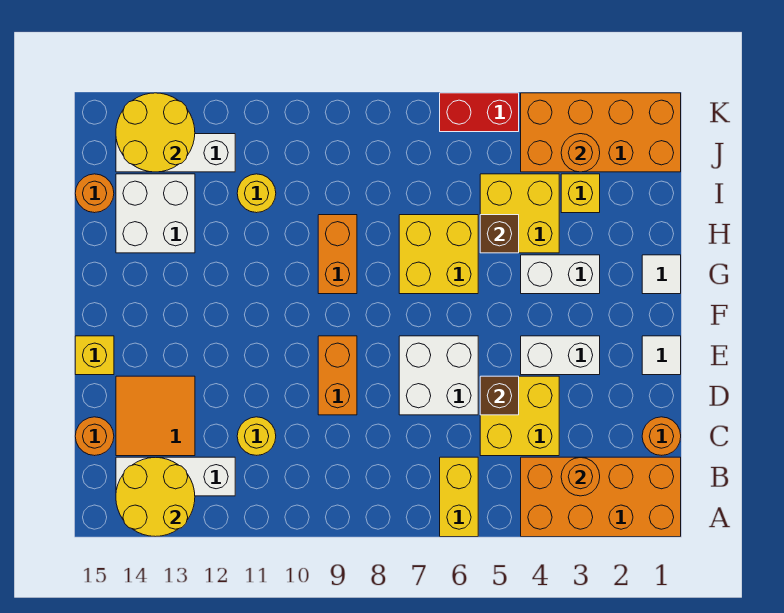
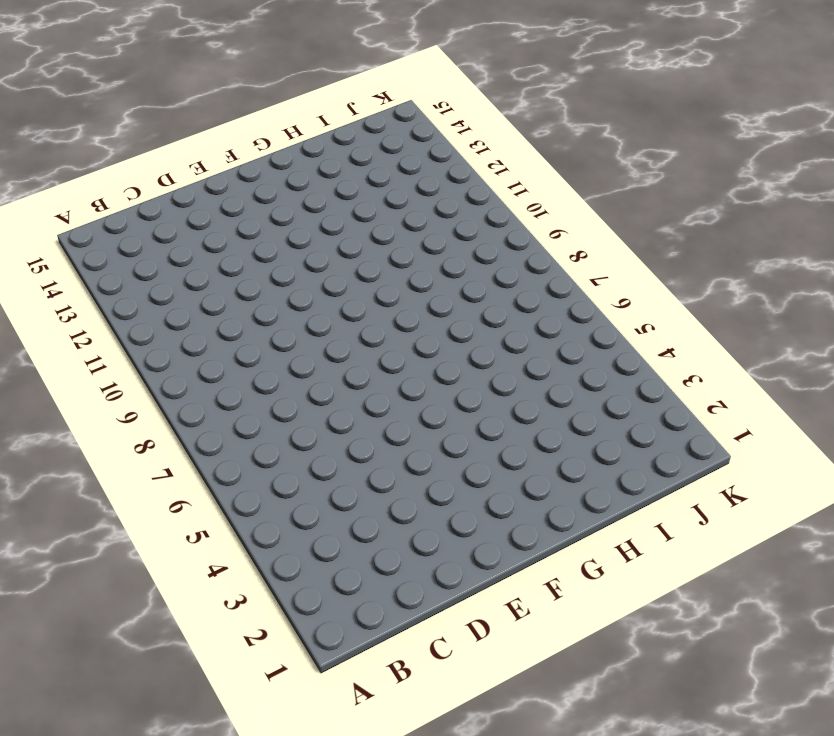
none -> orange brick A1:B4 level 1
none -> yellow brick A6:B6 level 1
none -> white brick B12:B14 level 1
none -> orange round brick C1 level 1

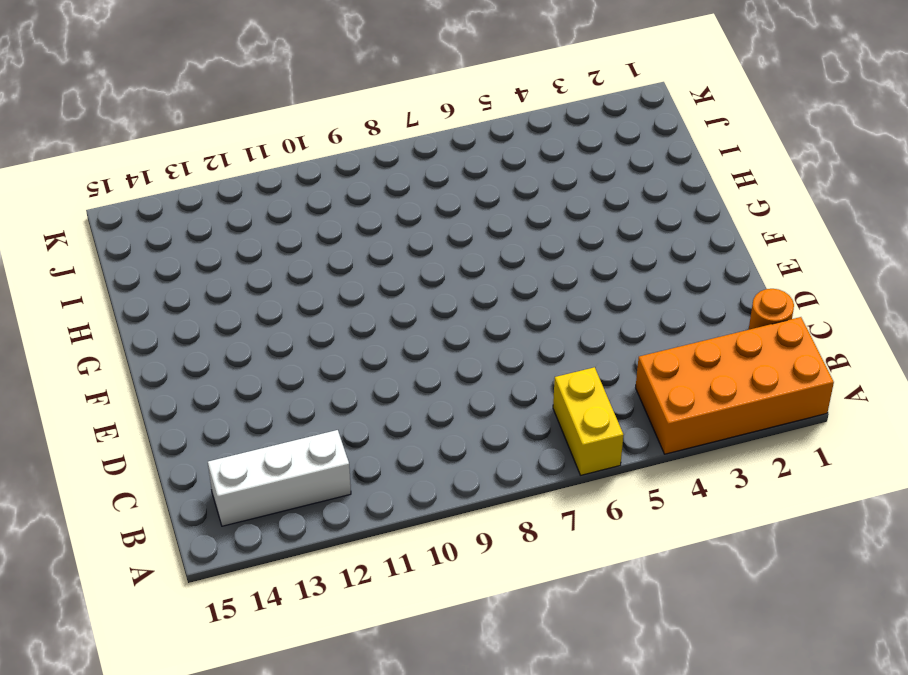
none -> yellow brick C4:D5 level 1
none -> yellow round brick C11 level 1
none -> orange tile C13:D14 level 1
none -> orange round brick C15 level 1

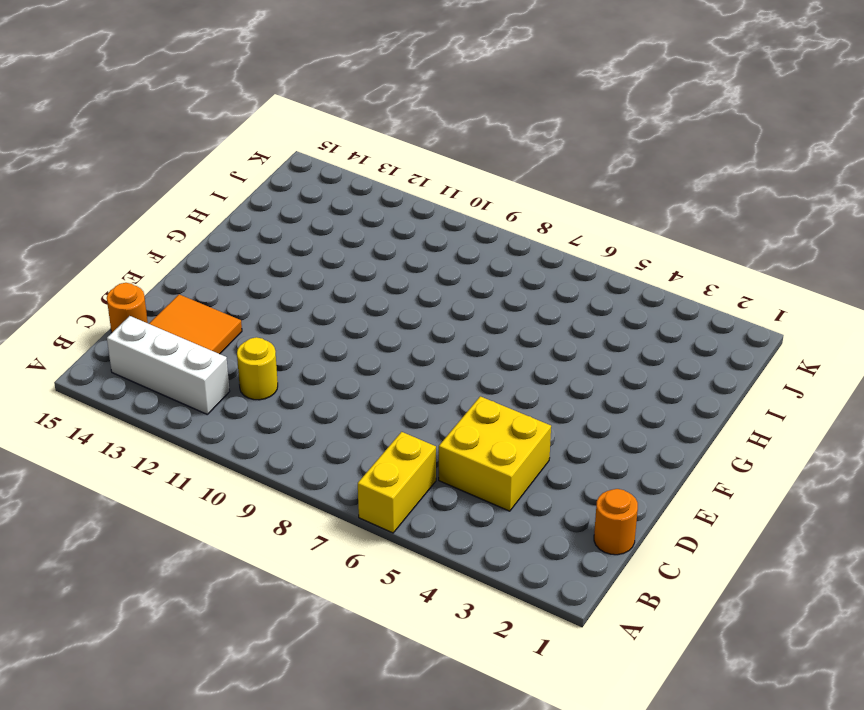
none -> orange brick A1:B4 level 1
none -> white brick D6:E7 level 1
none -> orange brick D9:E9 level 1
none -> white tile E1 level 1

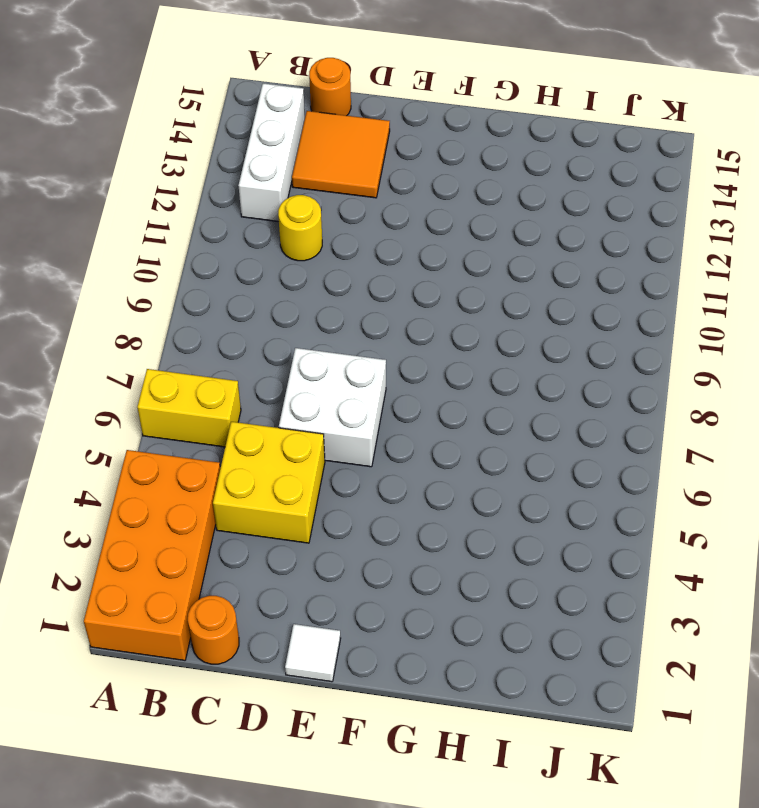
none -> orange brick D9:E9 level 1
none -> white brick E3:E4 level 1
none -> yellow brick E15 level 1
none -> white tile G1 level 1

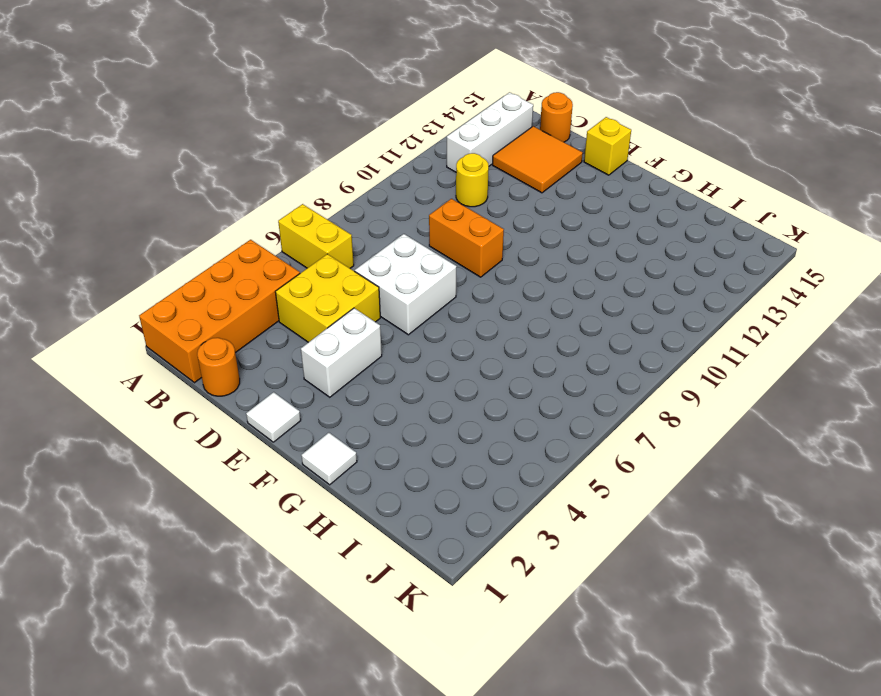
none -> white brick G3:G4 level 1
none -> yellow brick G6:H7 level 1
none -> orange brick G9:H9 level 1
none -> yellow brick H4:I5 level 1

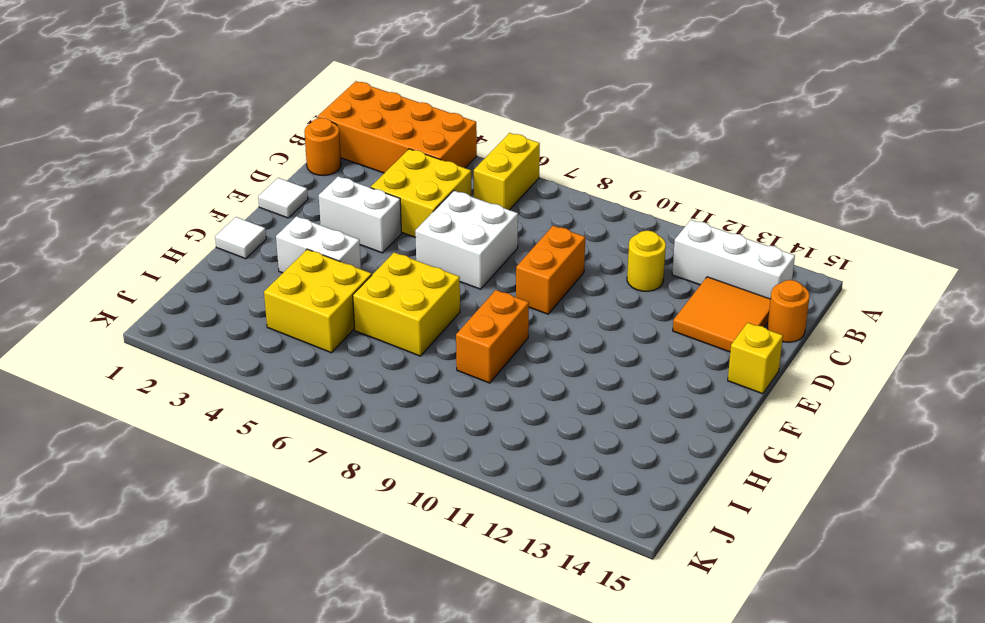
none -> white brick H13:I14 level 1
none -> yellow brick I3 level 1
none -> yellow round brick I11 level 1
none -> orange round brick I15 level 1

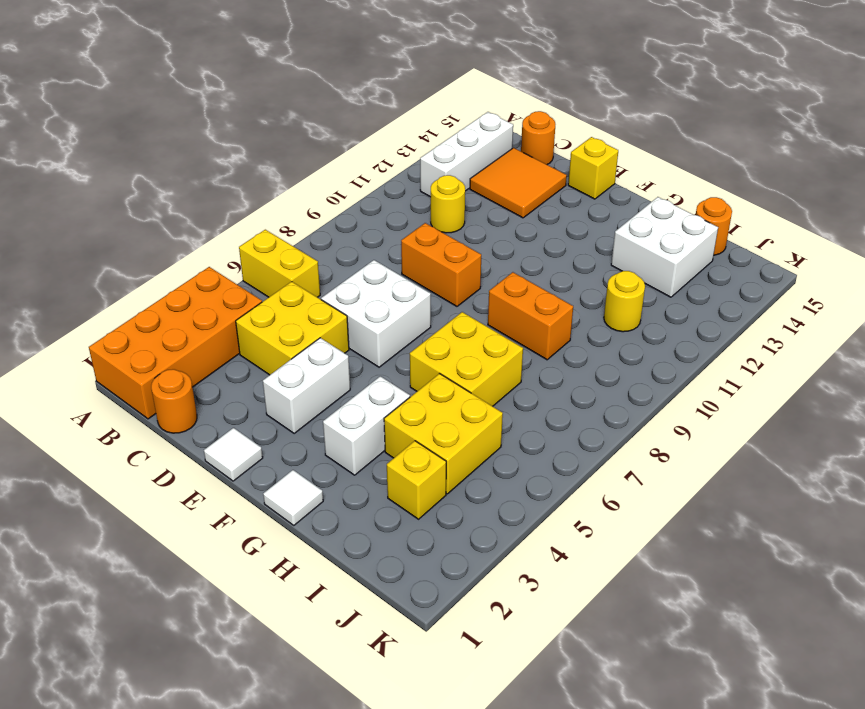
none -> orange brick J1:K4 level 1
none -> white brick J12:J14 level 1
none -> red brick K5:K6 level 1
none -> yellow round brick A13:B14 level 2

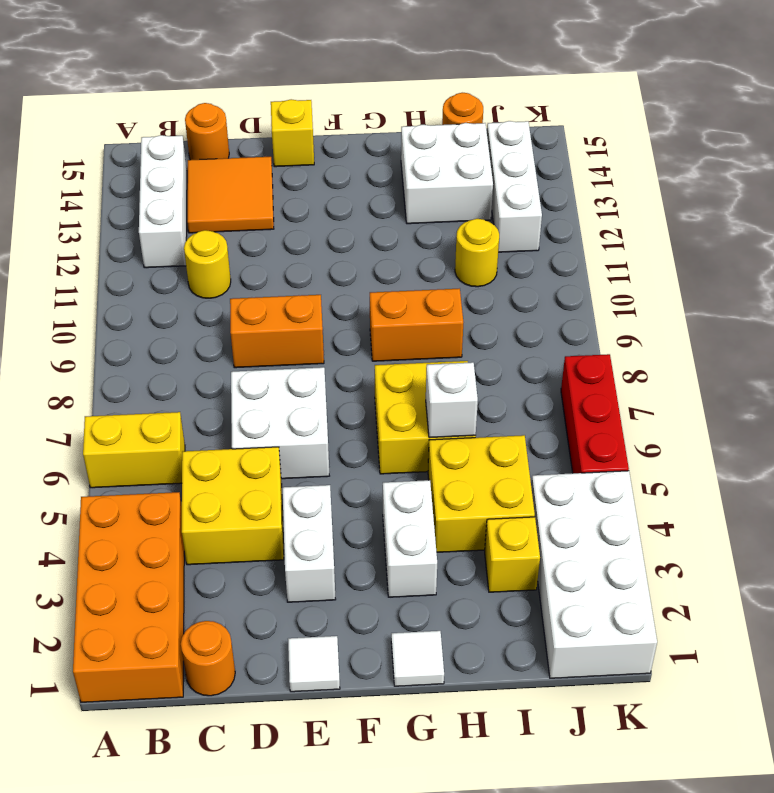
white brick H6 level 2 -> none
white brick J1:K4 level 1 -> orange brick J1:K4 level 1
red brick K5:K7 level 1 -> red brick K5:K6 level 1
none -> yellow round brick A13:B14 level 2
none -> orange round brick B3 level 2
none -> brown brick D5 level 2
none -> brown brick H5 level 2

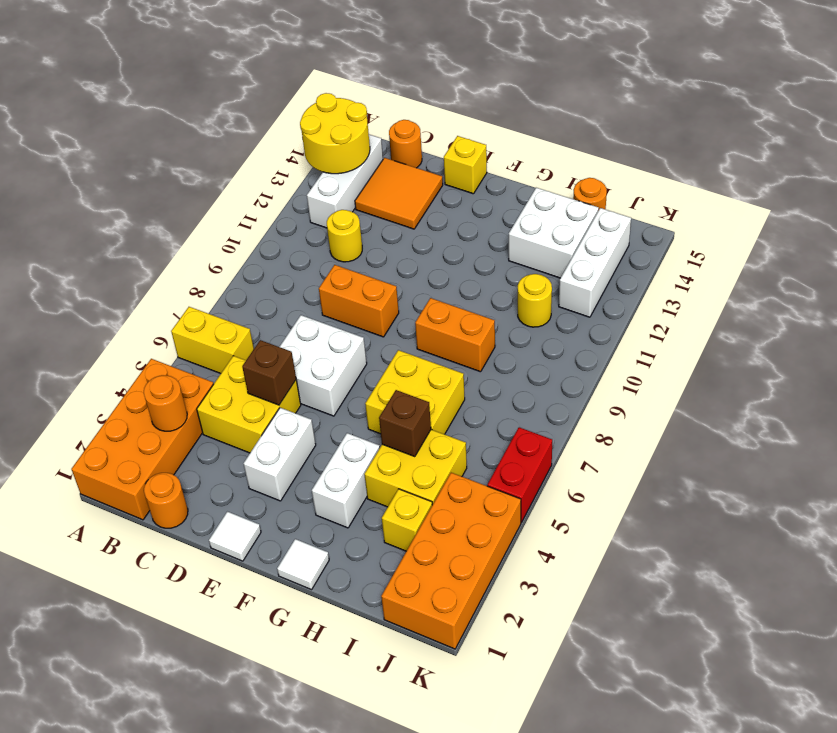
none -> orange round brick J3 level 2
none -> yellow round brick J13:K14 level 2

